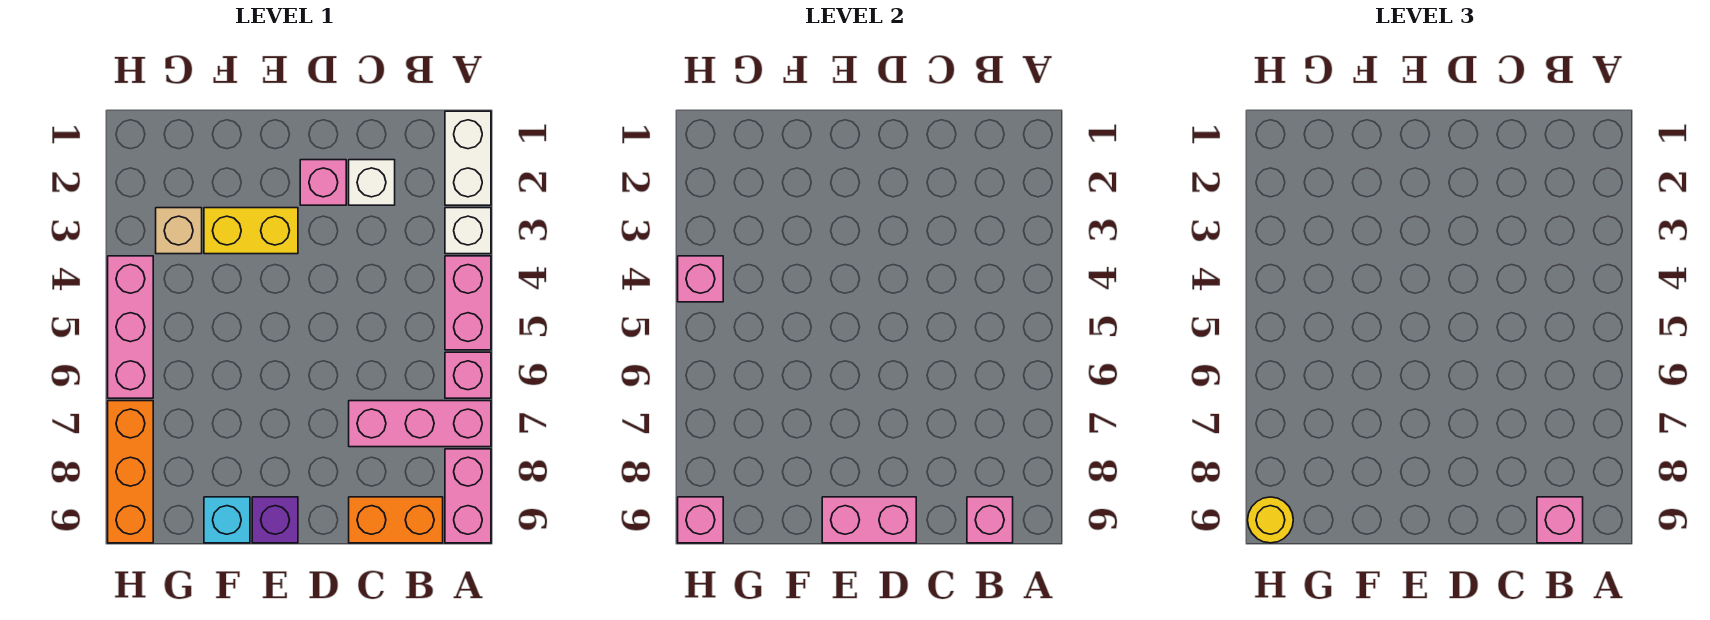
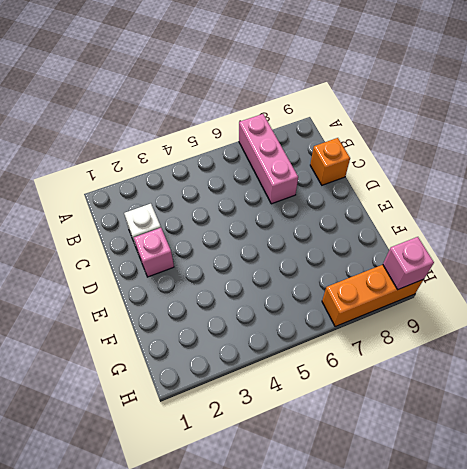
orange brick C9 level 1 -> orange brick B9:C9 level 1
none -> white brick A1:A2 level 1
none -> white brick A3 level 1
none -> pink brick A4:A5 level 1

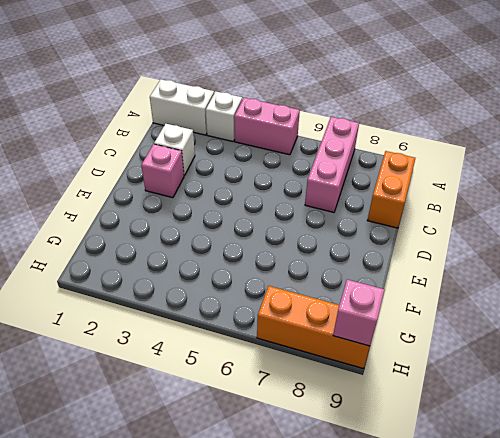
none -> pink brick A6 level 1
none -> pink brick A8:A9 level 1
none -> yellow brick E3:F3 level 1

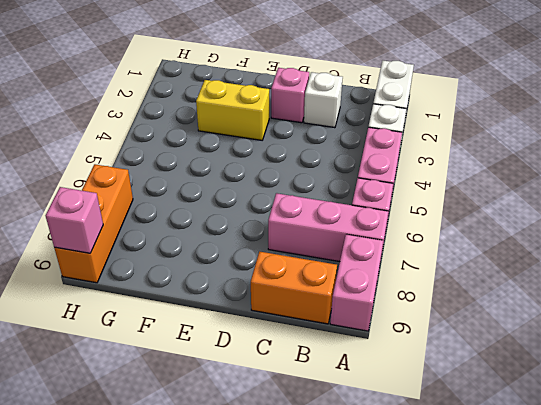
none -> purple brick E9 level 1
none -> cyan brick F9 level 1
none -> tan brick G3 level 1

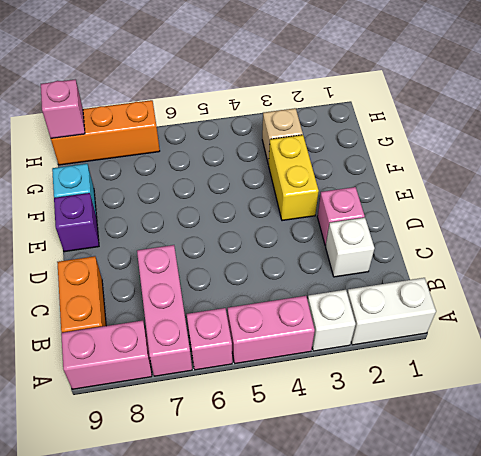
none -> pink brick H4:H6 level 1
none -> pink brick B9 level 2
none -> pink brick D9:E9 level 2

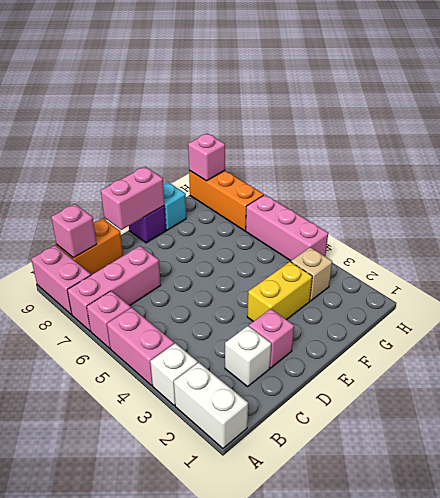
none -> pink brick H4 level 2
none -> pink brick B9 level 3
none -> yellow round brick H9 level 3

